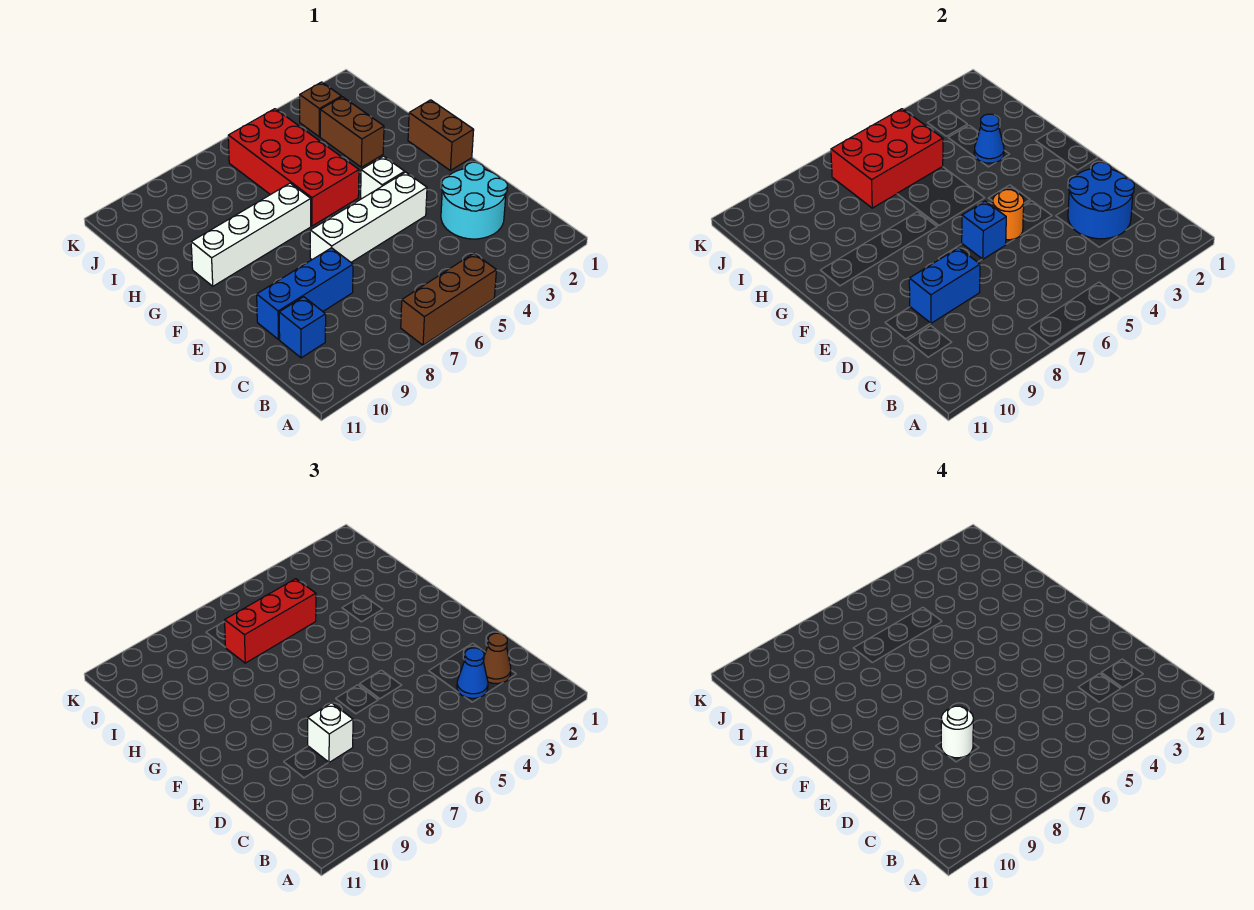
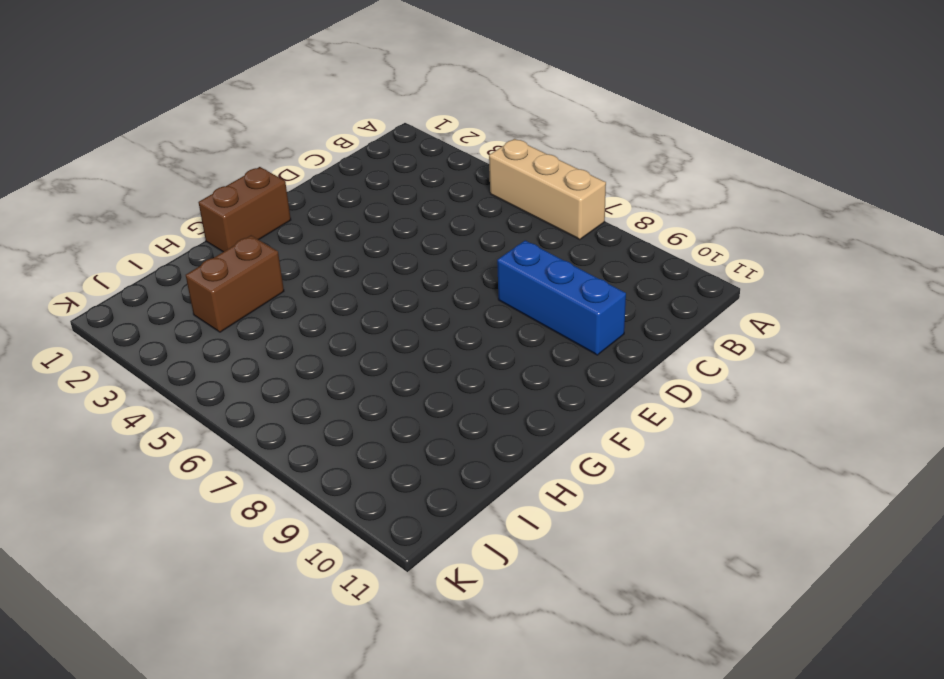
tan brick A5:A7 level 1 -> brown brick A5:A7 level 1
none -> cyan round brick C2:D3 level 1
none -> blue brick C10 level 1
none -> white brick E4:E7 level 1

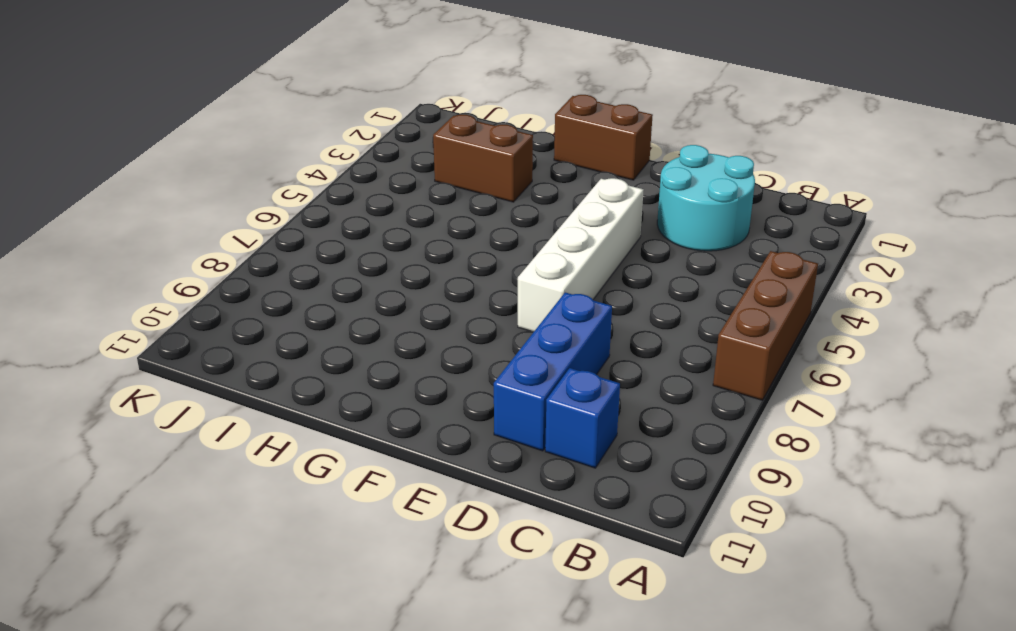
none -> white brick F4 level 1
none -> red brick G5:J6 level 1
none -> white brick G7:G10 level 1

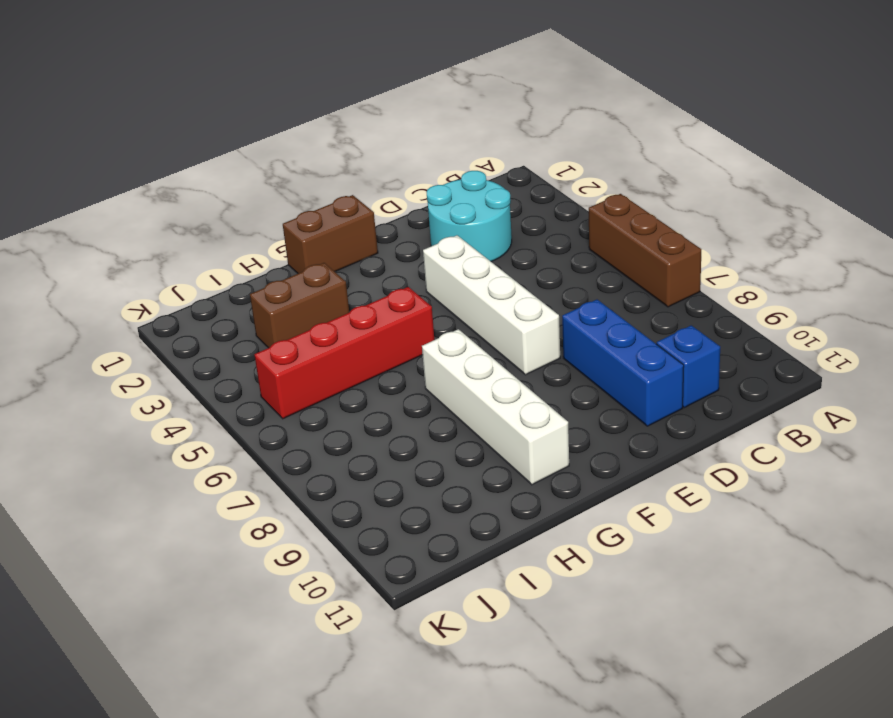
red brick G5:J5 level 1 -> red brick G5:J6 level 1
none -> white brick F4 level 1
none -> brown brick J3 level 1
none -> blue round brick C2:D3 level 2

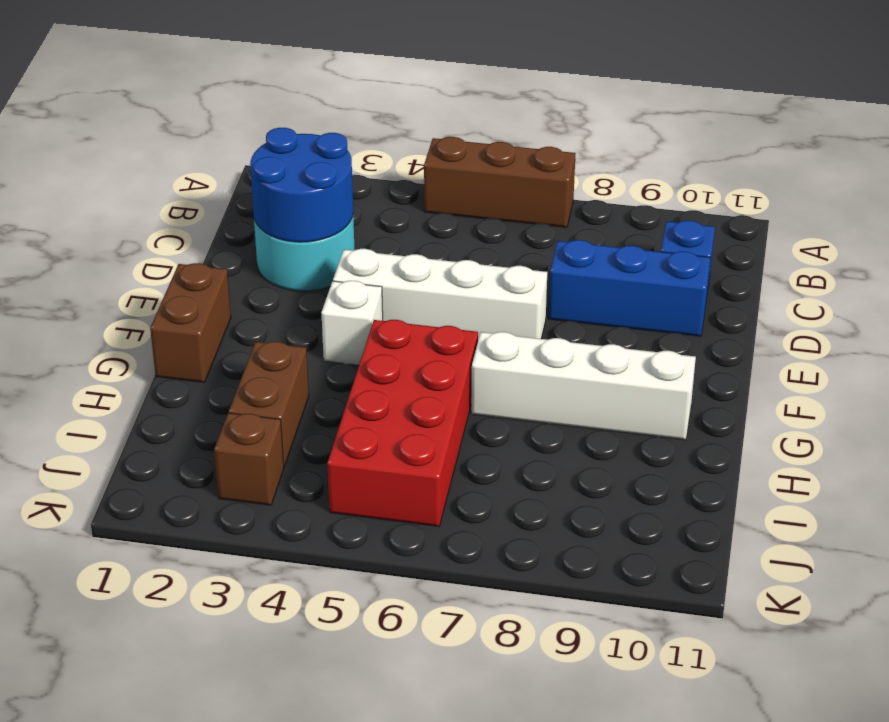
none -> blue brick D8:D9 level 2
none -> orange round brick E5 level 2
none -> blue brick E6 level 2

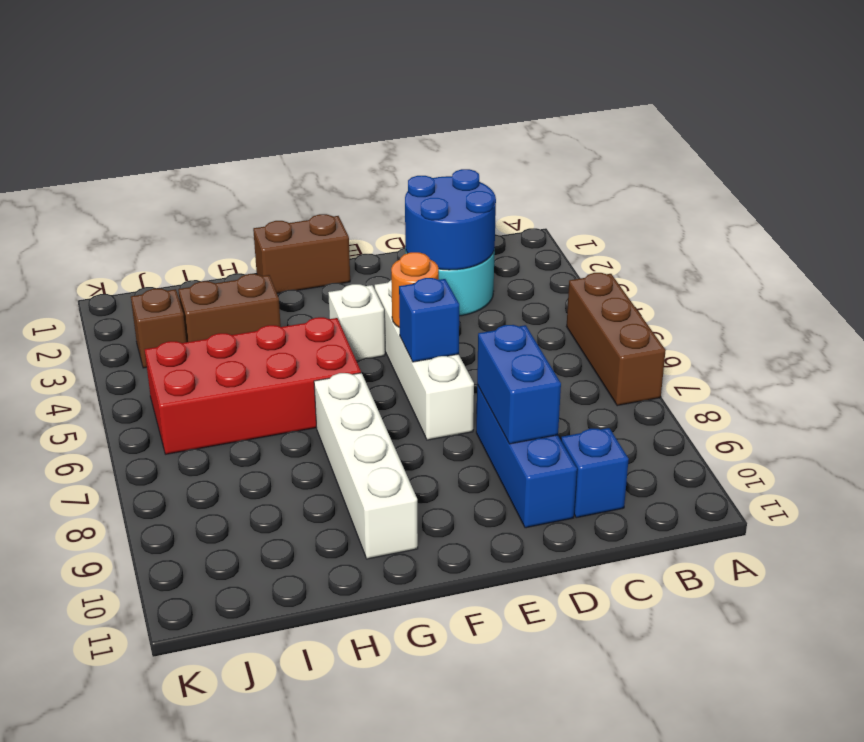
none -> blue cone H3 level 2
none -> red brick I5:J7 level 2
none -> brown cone C2 level 3

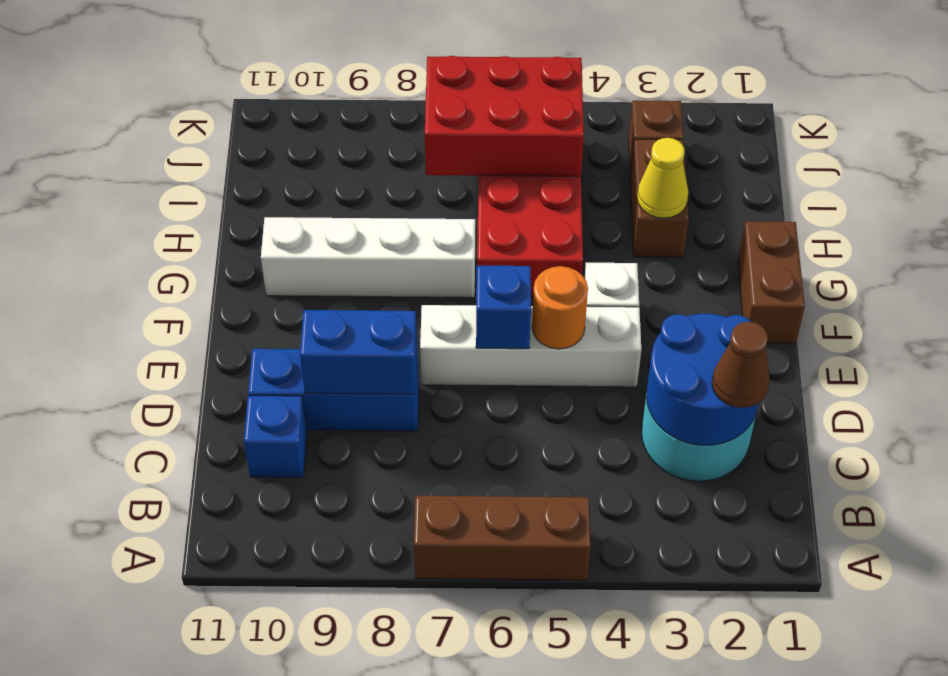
yellow cone H3 level 2 -> blue cone H3 level 2
none -> blue cone C3 level 3
none -> white brick D8 level 3
none -> red brick I5:I7 level 3

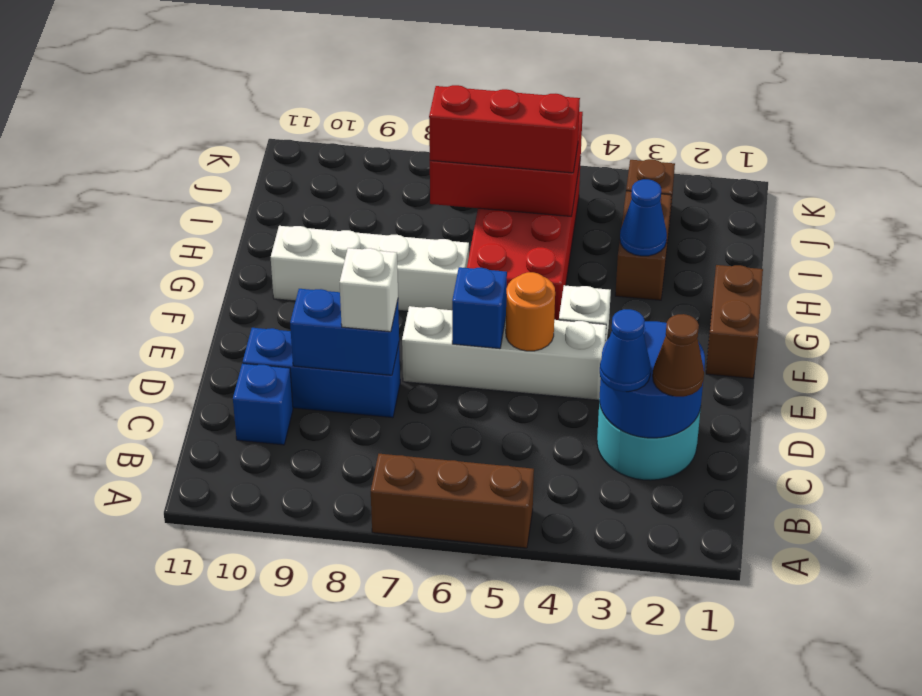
none -> white round brick D8 level 4

